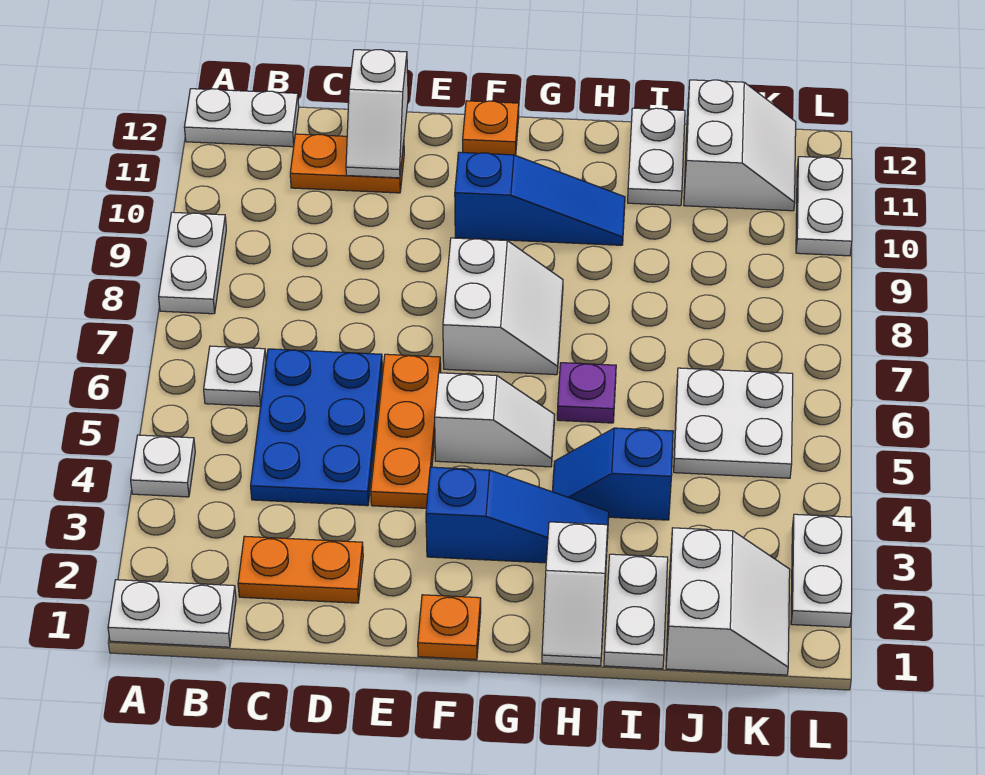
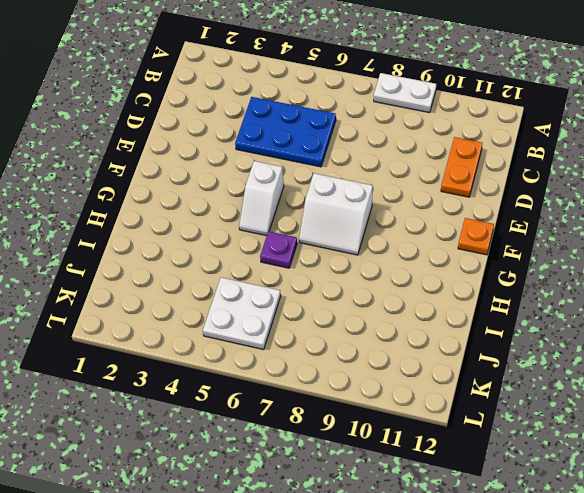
none -> white plate A1:B1 level 1
none -> white plate A4 level 1
none -> white plate A12:B12 level 1

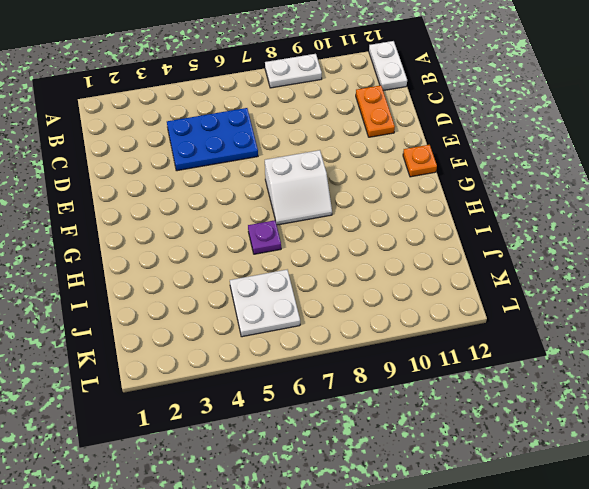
none -> white plate A1:B1 level 1
none -> white plate A4 level 1
none -> white plate B6 level 1

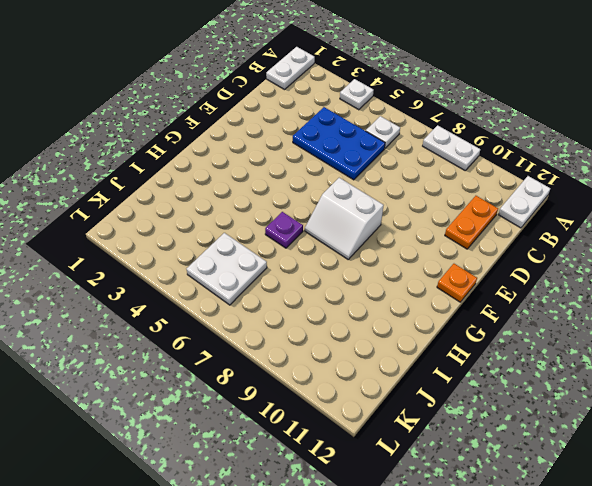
none -> orange plate C2:D2 level 1
none -> orange plate E4:E6 level 1
none -> orange plate F1 level 1

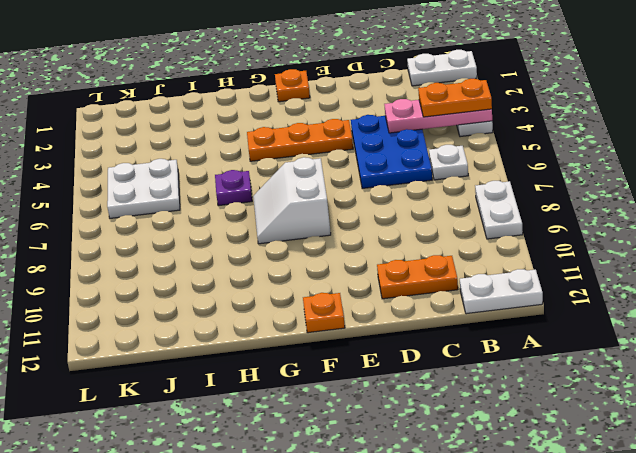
pink plate A4:C4 level 2 -> none
orange plate A4:B4 level 3 -> orange plate C2:D2 level 1
orange plate E4:G4 level 1 -> orange plate E4:E6 level 1
none -> blue slope F3:H3 level 1 top F
none -> white slope F5:G5 level 1 top F
none -> blue slope F10:H10 level 1 top F

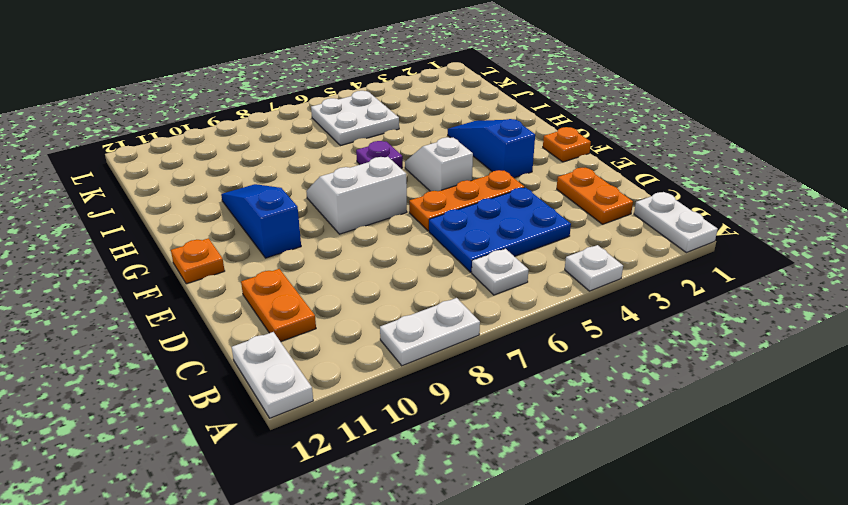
none -> white slope H1:H2 level 1 top 2
none -> blue slope H4:I4 level 1 top I
none -> white plate I1:I2 level 1

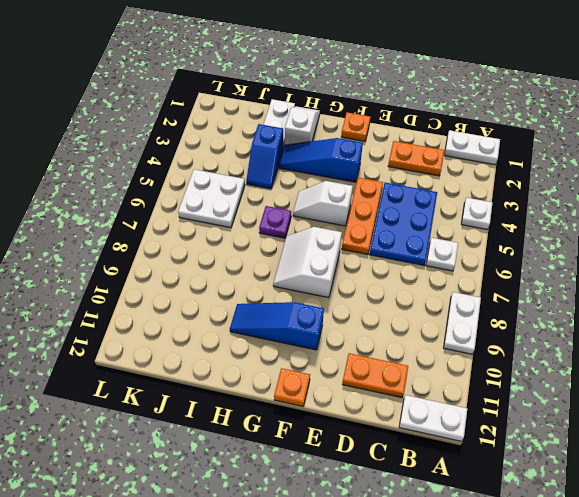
blue slope I3:I4 level 1 top 3 -> blue slope H4:I4 level 1 top I
none -> white plate I11:I12 level 1
none -> white slope J1:K2 level 1 top J
none -> white slope J11:K12 level 1 top J

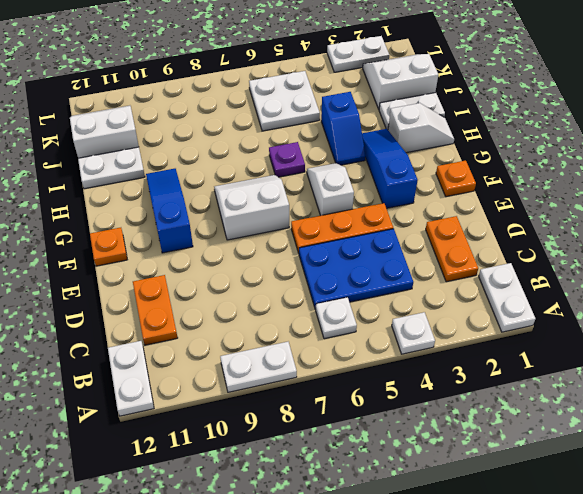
none -> white plate L10:L11 level 1
none -> white slope D11:D12 level 2 top 12

